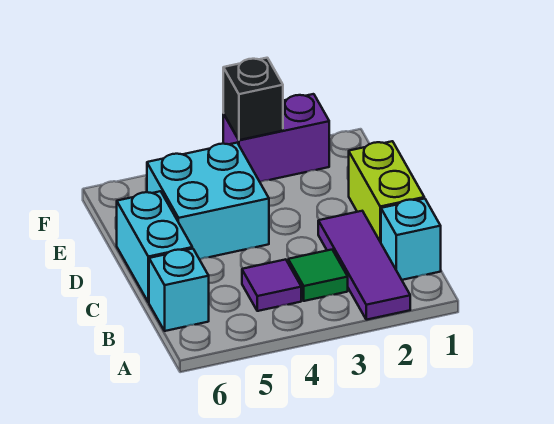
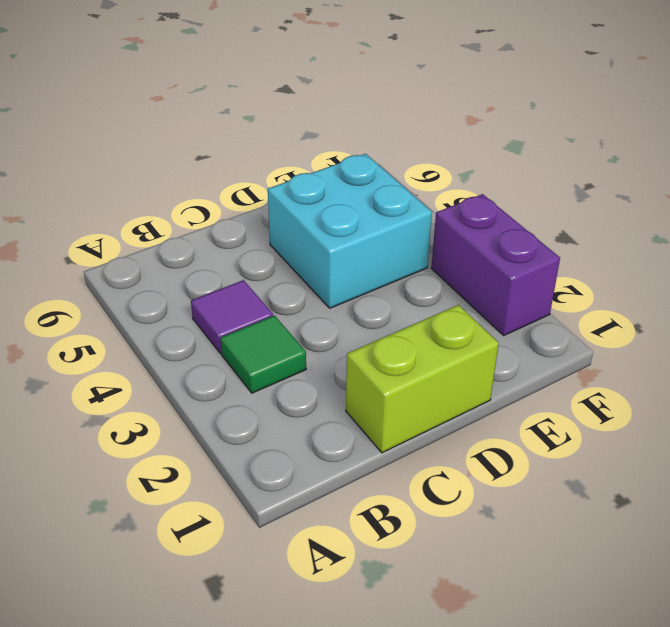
none -> purple tile A2:C2 level 1
none -> cyan brick B1 level 1

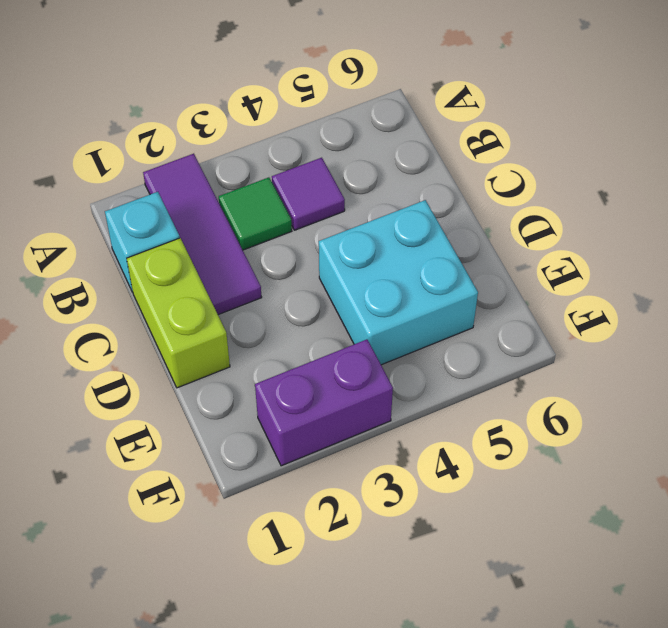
none -> cyan brick B6 level 1
none -> cyan brick C6:D6 level 1

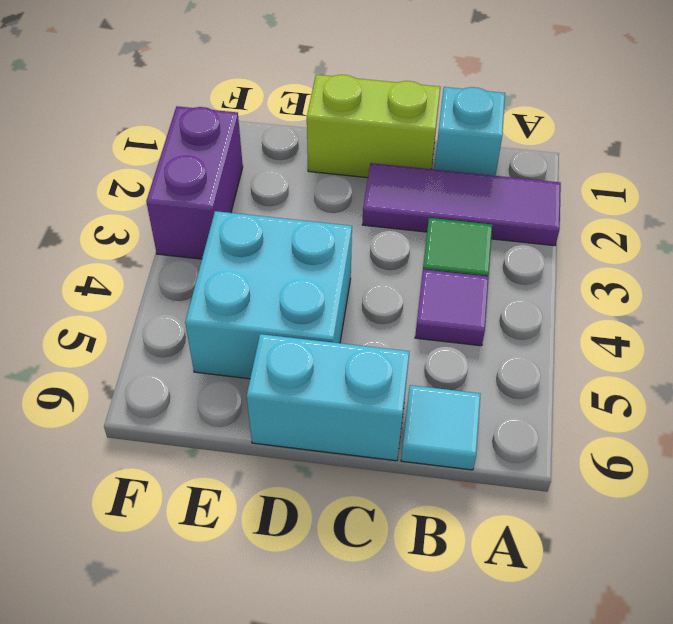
cyan tile B6 level 1 -> cyan brick B6 level 1
none -> black brick F3 level 2

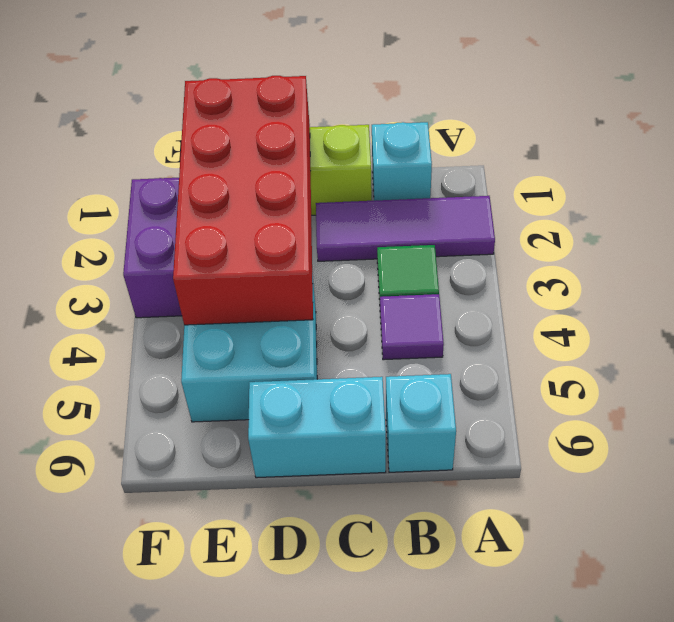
red brick D1:E4 level 2 -> none
none -> black brick F3 level 2

